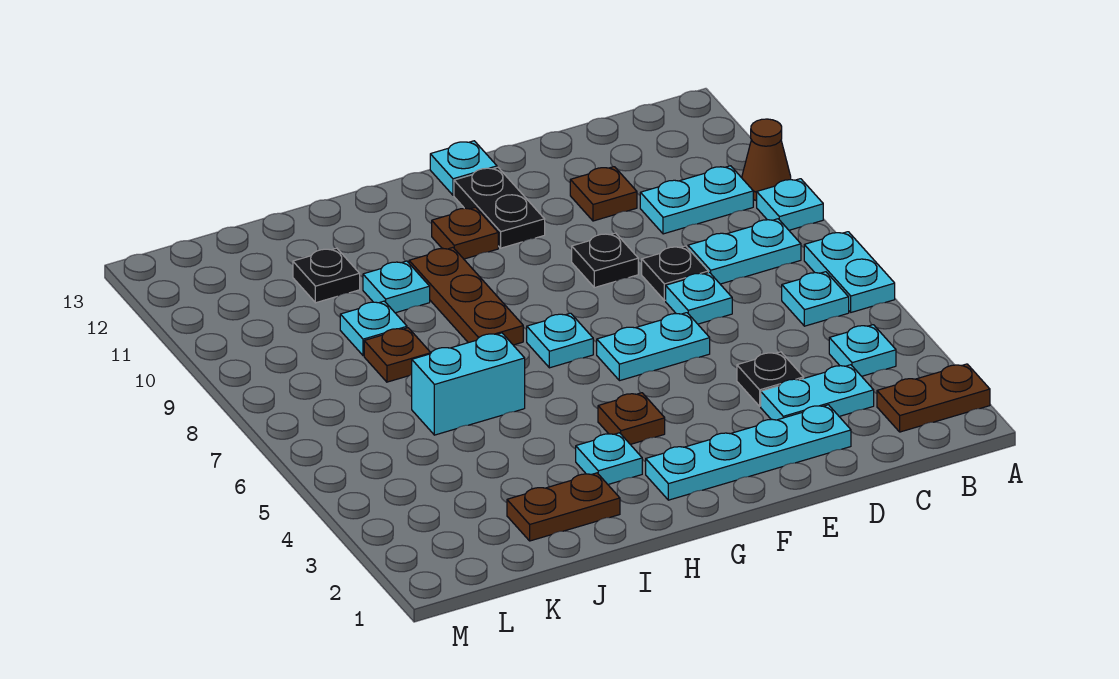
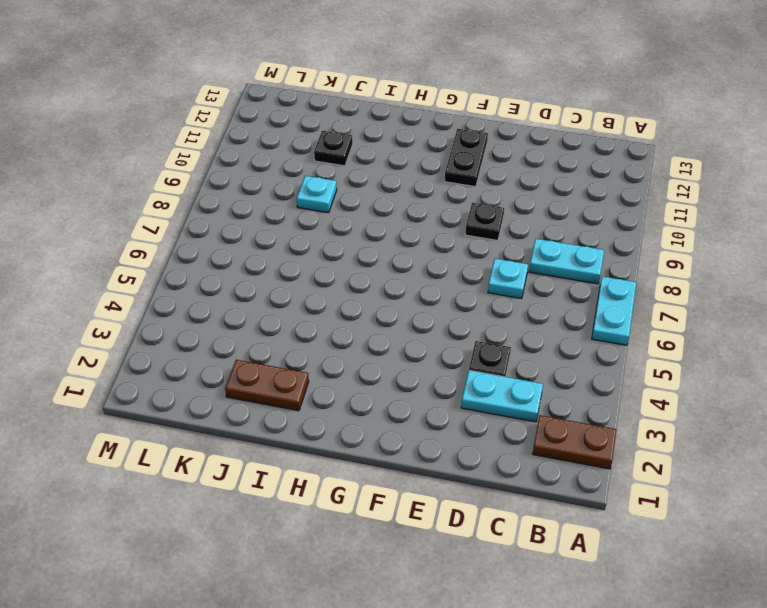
none -> cyan plate A9 level 1
none -> brown cone A10 level 1
none -> cyan plate B4 level 1

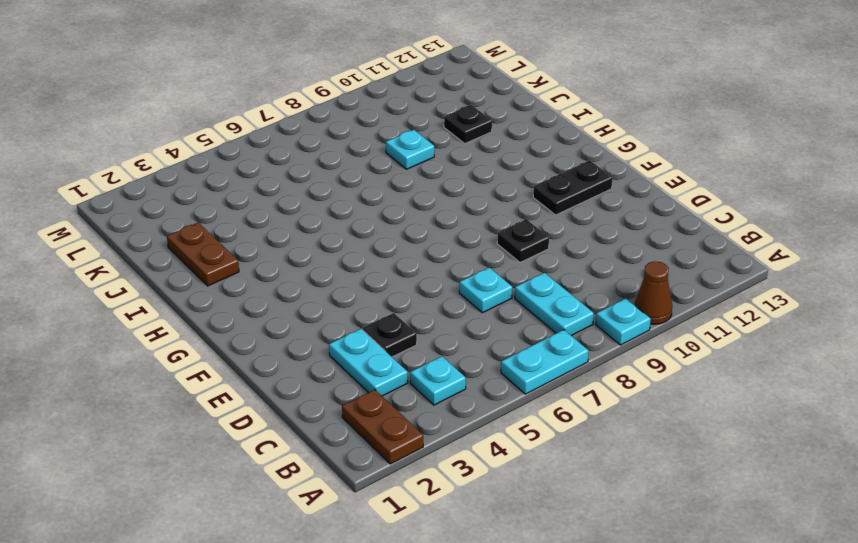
none -> cyan plate B6 level 1
none -> cyan plate B10:C10 level 1
none -> cyan plate D2:G2 level 1

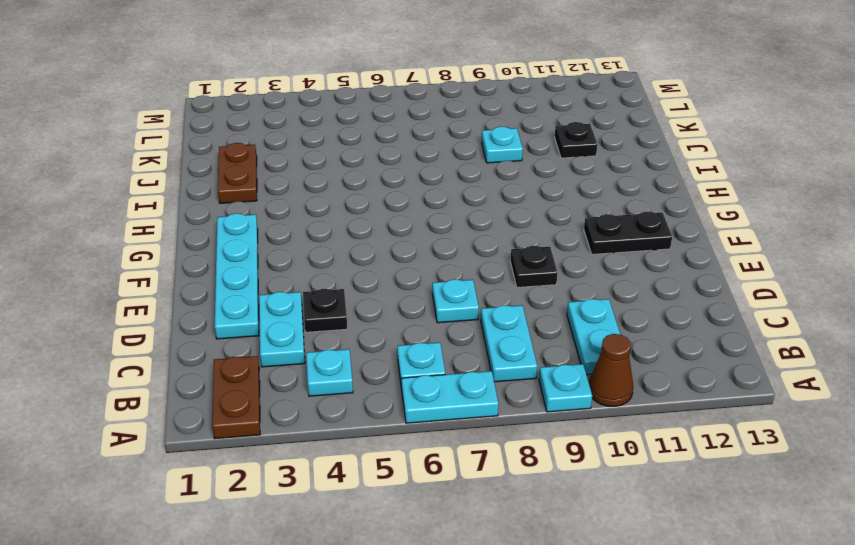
none -> black plate D8 level 1
none -> brown plate D11 level 1
none -> cyan plate E6:F6 level 1

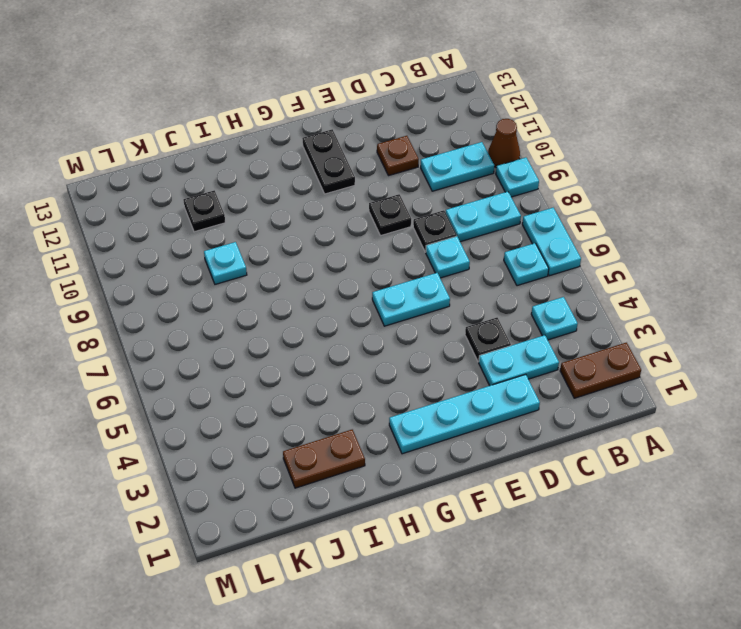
none -> cyan plate F13 level 1
none -> brown plate G4 level 1
none -> cyan plate G7 level 1

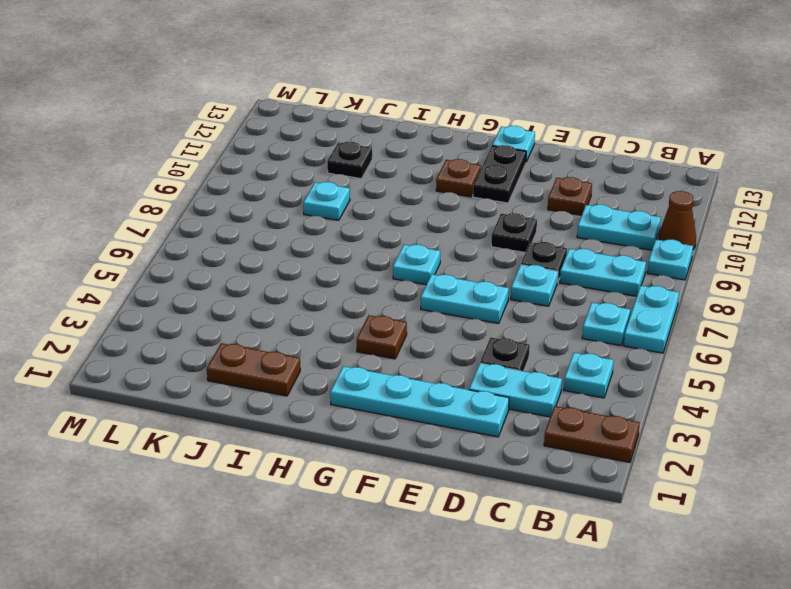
none -> cyan plate H3 level 1
none -> brown plate H8:H10 level 1
none -> cyan brick I6:J6 level 1

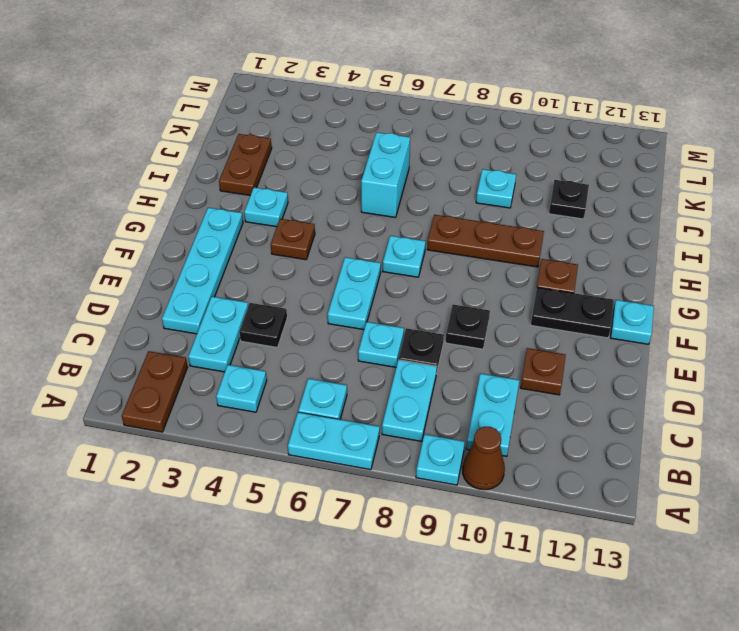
none -> cyan plate I10 level 1
none -> brown plate J8 level 1

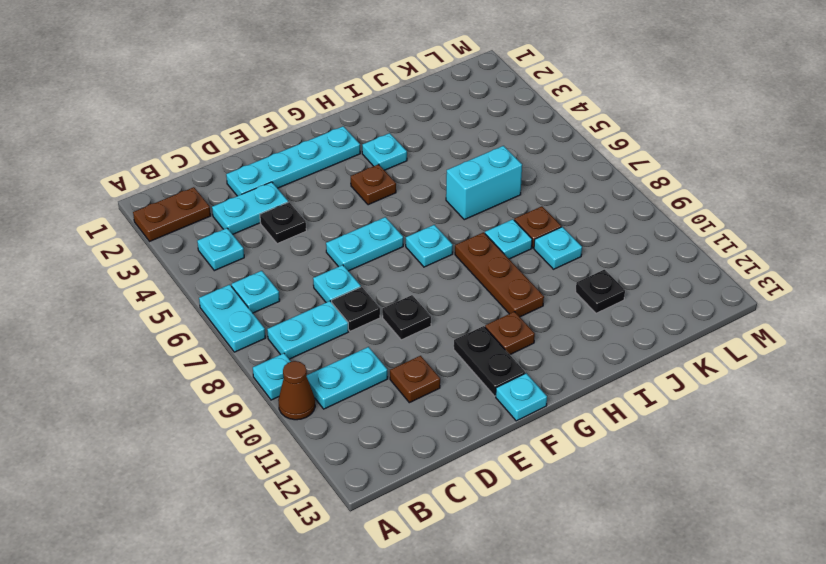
cyan plate I8 level 1 -> cyan plate I10 level 1
none -> brown plate I2:J2 level 1

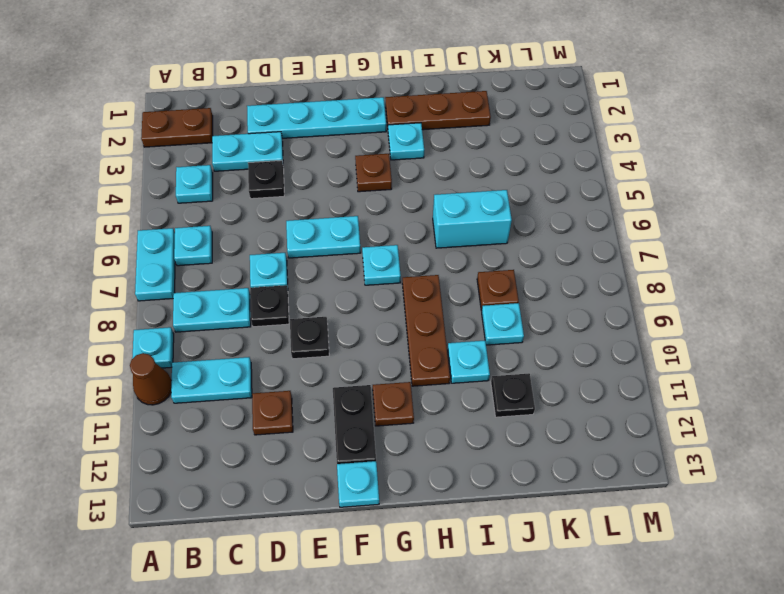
brown plate H2:J2 level 1 -> brown plate I2:J2 level 1

